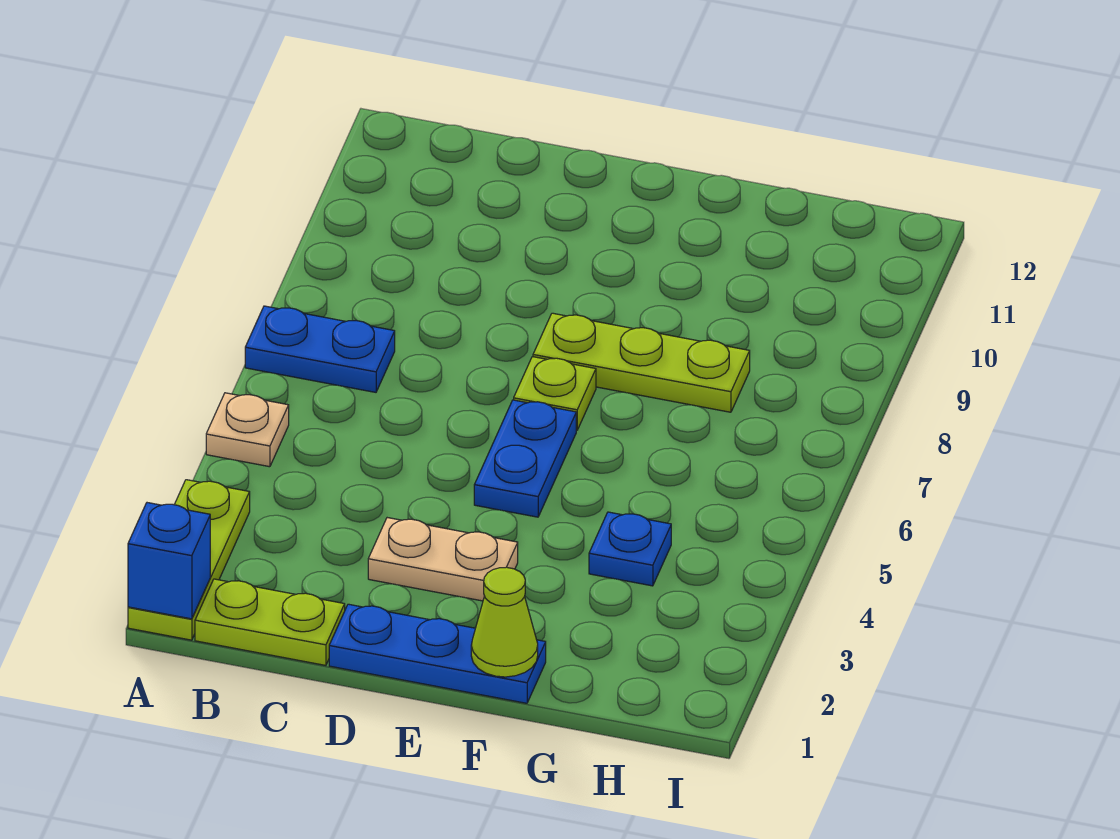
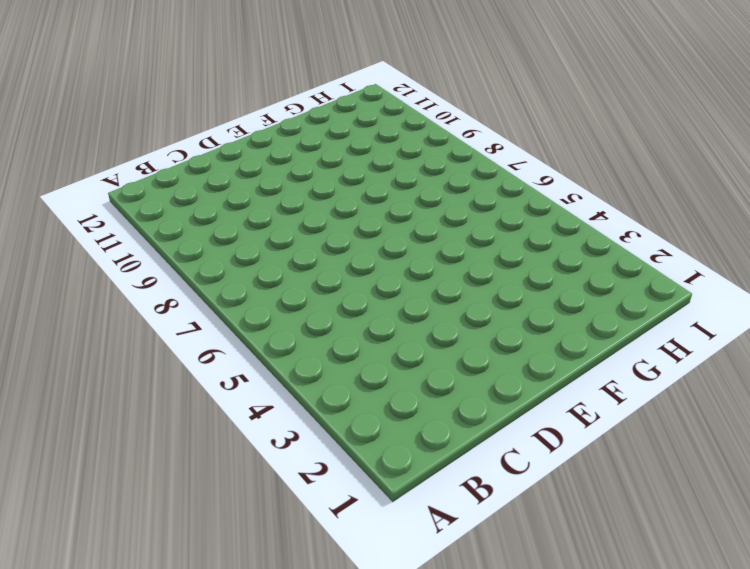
none -> lime plate A1:A3 level 1
none -> tan plate A5 level 1
none -> blue plate A7:B7 level 1

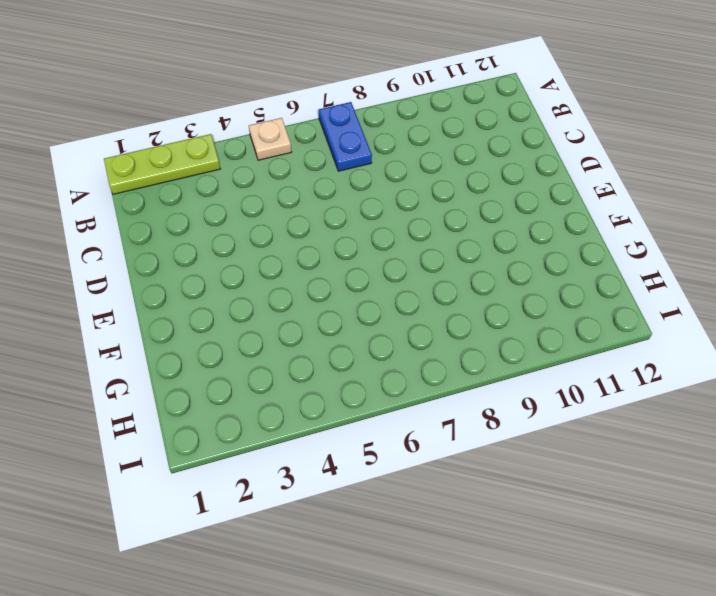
none -> lime plate B1:C1 level 1
none -> blue plate D1:F1 level 1
none -> tan plate D3:E3 level 1

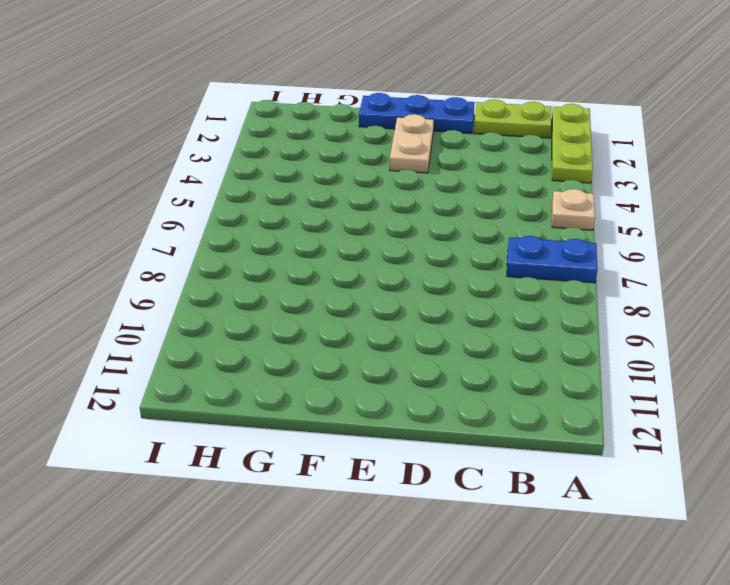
tan plate E2:E3 level 1 -> tan plate D3:E3 level 1
none -> blue plate E5:E6 level 1
none -> lime plate E7 level 1
none -> lime plate E8:G8 level 1

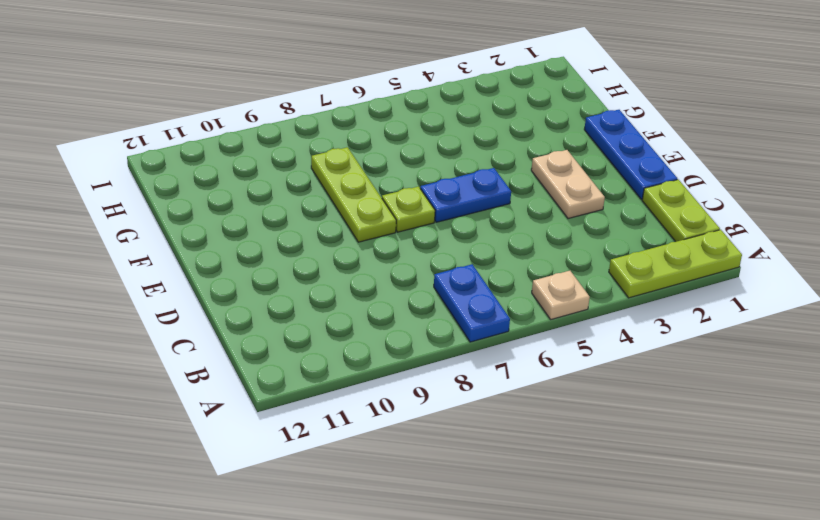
none -> blue plate G4 level 1
none -> blue brick A1 level 2
none -> lime cone F1 level 2

